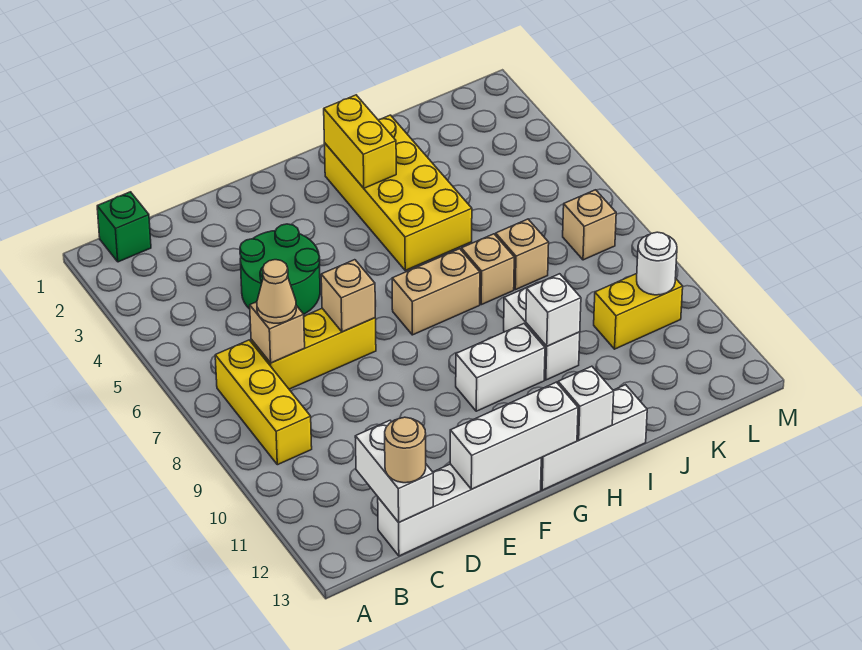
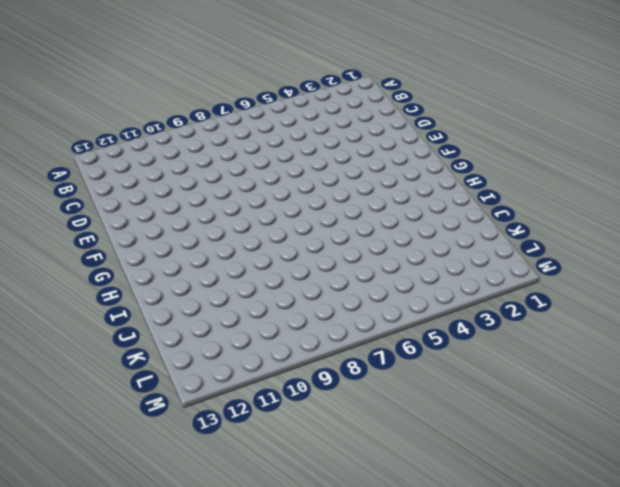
none -> green brick B1 level 1
none -> yellow brick B7:B9 level 1
none -> yellow brick C7:E7 level 1

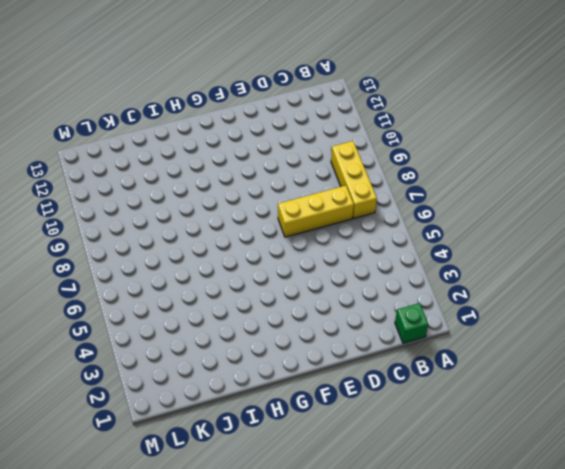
none -> white brick C13:F13 level 1
none -> green round brick D4:E5 level 1
none -> tan brick G7:H7 level 1

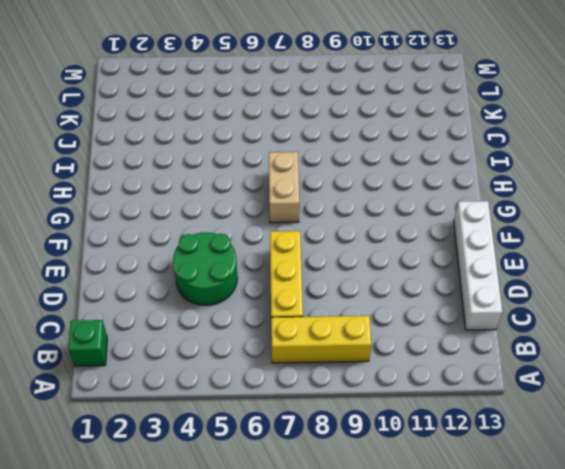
none -> white brick G10:H10 level 1
none -> white brick G13:I13 level 1
none -> yellow brick H2:I5 level 1

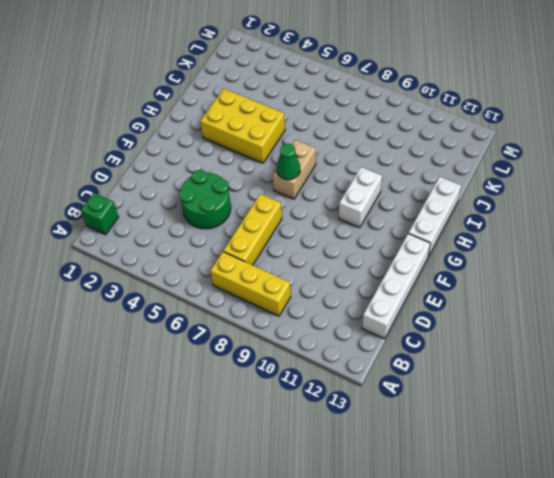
green cone G7 level 2 -> none
yellow brick H3:I5 level 1 -> yellow brick H2:I5 level 1
none -> tan brick I7 level 1
none -> white brick I9:I10 level 1
none -> tan brick J7 level 1

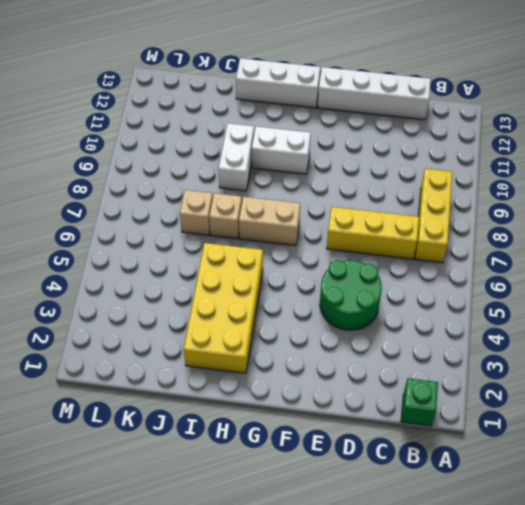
none -> yellow brick K10:L10 level 1
none -> tan brick L7 level 1
none -> tan brick C7 level 2

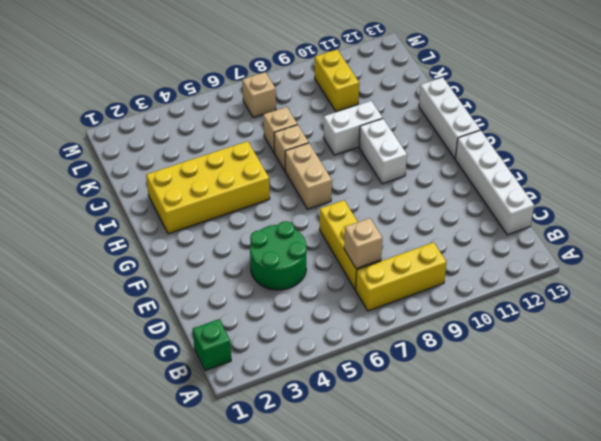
none -> white brick C12:C13 level 2
none -> tan brick E7 level 2
none -> white brick E13:G13 level 2

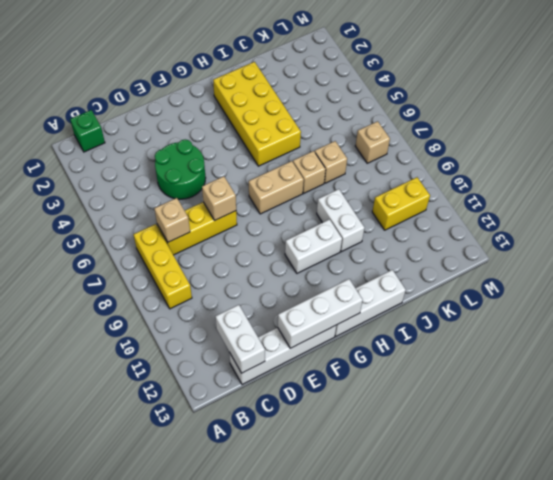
none -> yellow brick H2:H3 level 2
none -> white brick H13 level 2
none -> white brick I10 level 2

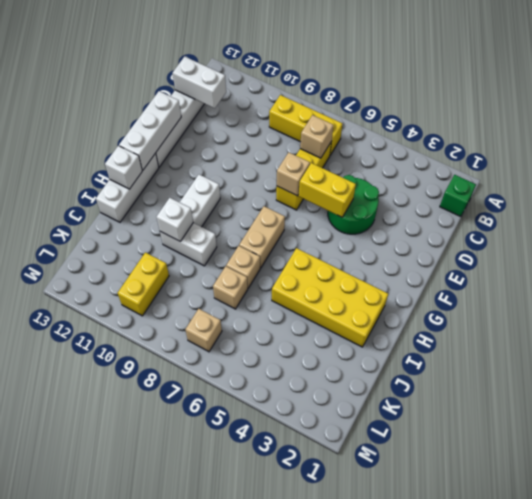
yellow brick E5:E6 level 2 -> yellow brick H2:H3 level 2
none -> white round brick L10 level 2
none -> tan cone C7 level 3
none -> tan round brick C13 level 3

